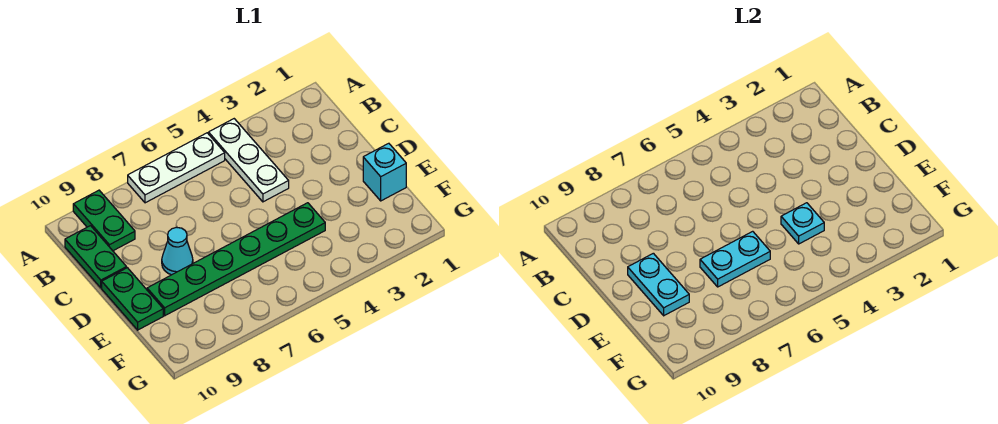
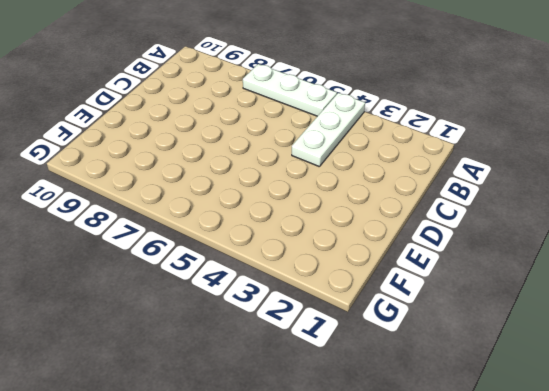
none -> green plate A9:B9 level 1
none -> green plate B10:C10 level 1

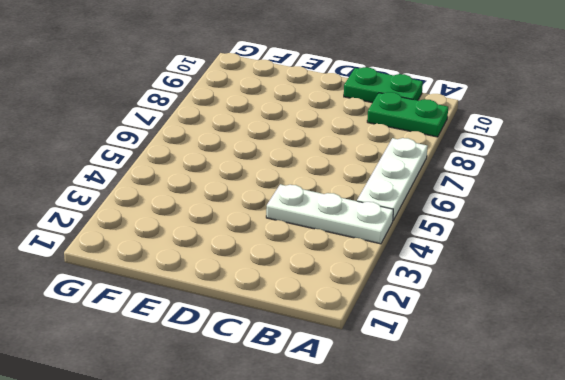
none -> cyan cone D8 level 1
none -> green plate D10:E10 level 1

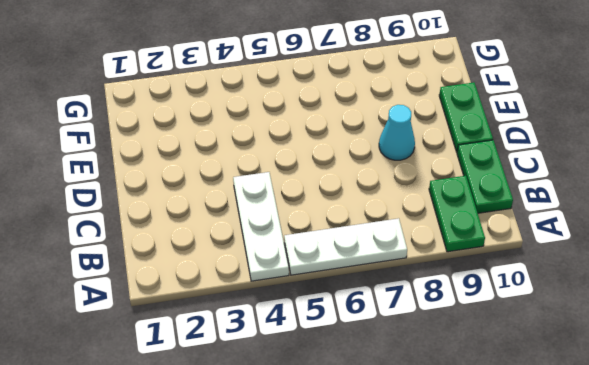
none -> cyan brick E1 level 1
none -> green plate E4:E9 level 1

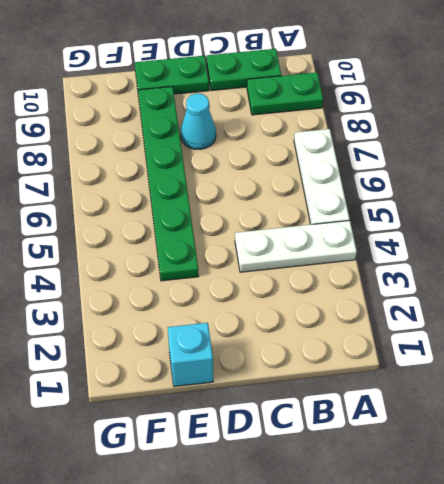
none -> cyan plate D9:E9 level 2
none -> cyan plate E4 level 2

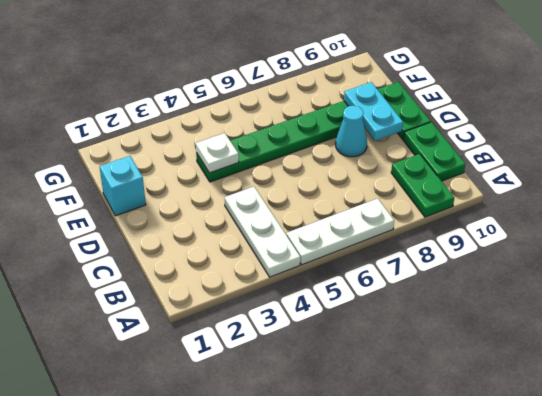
white plate E4 level 2 -> cyan plate E4 level 2
none -> cyan plate E6:E7 level 2

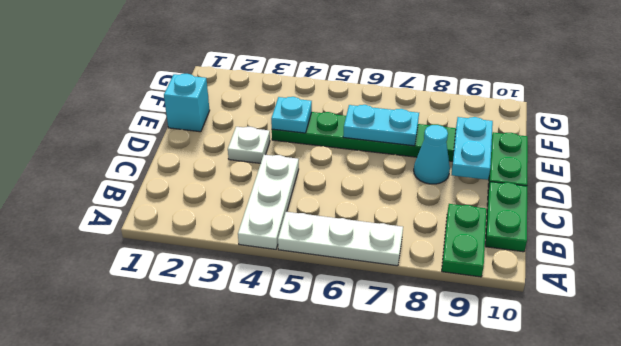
white plate D3 level 1 -> none

